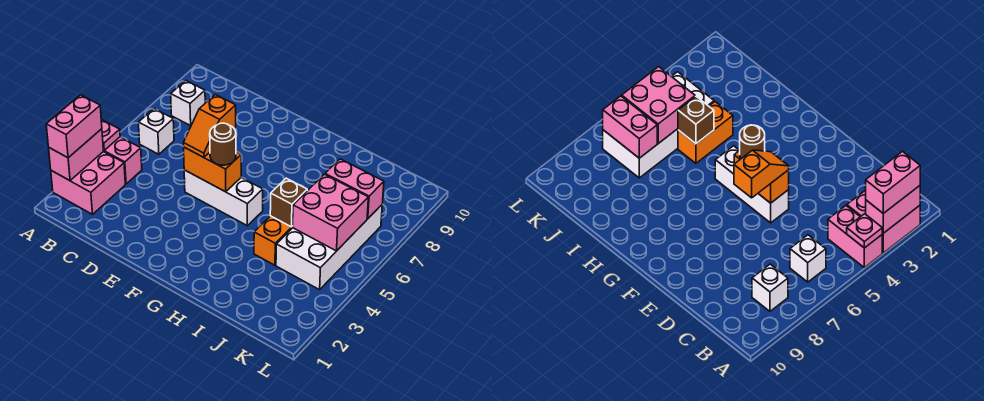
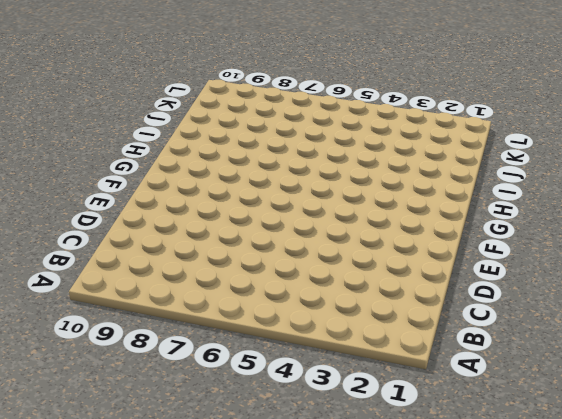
none -> pink brick A2:B3 level 1
none -> pink brick A4:B4 level 1
none -> white brick B6 level 1

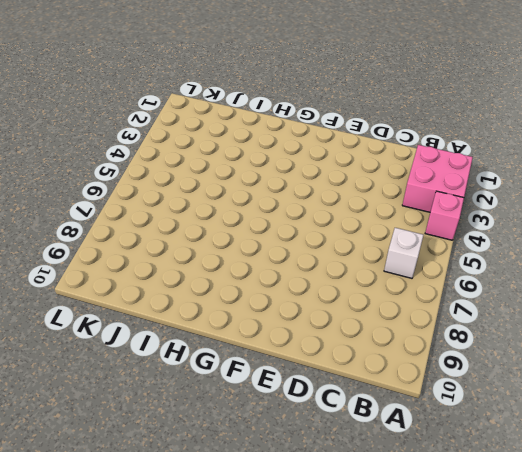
pink brick A4 level 1 -> pink brick A4:B4 level 1
none -> white brick B8 level 1
none -> white brick E5:G5 level 1
none -> orange brick I4:I5 level 1

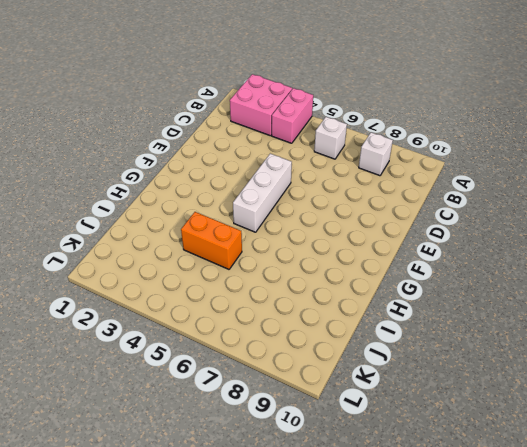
none -> white brick J4:K7 level 1
none -> pink brick A2:A3 level 2
none -> pink plate A4 level 2

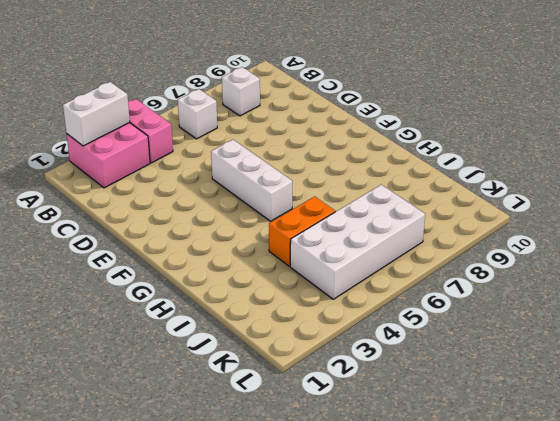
white brick A2:A3 level 2 -> pink brick A2:A3 level 2
none -> pink plate A4 level 2
none -> orange brick E5:F5 level 2
none -> brown brick I5 level 2

